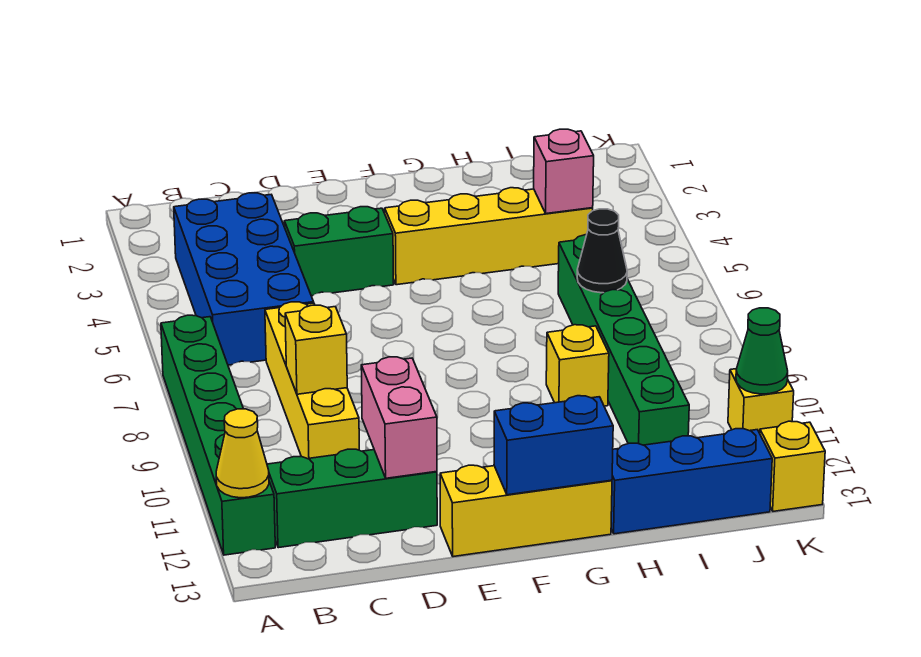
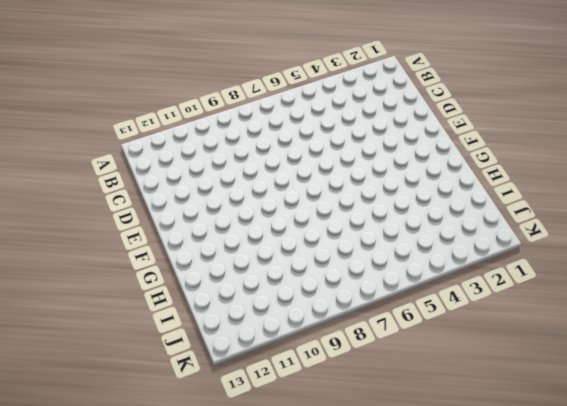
none -> green brick A7:A12 level 1
none -> blue brick B3:C6 level 1
none -> green brick B12:D12 level 1

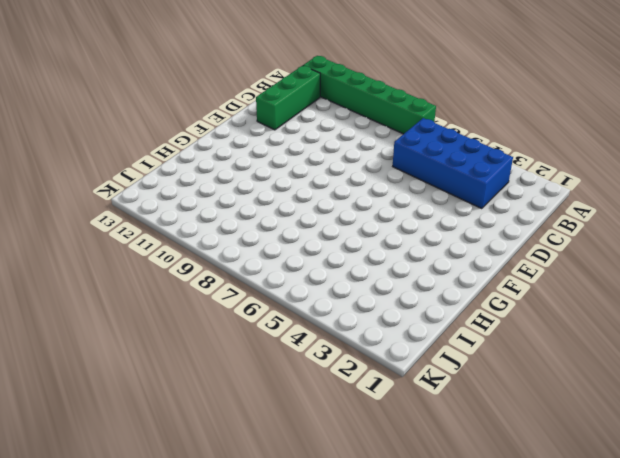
none -> yellow brick C7:C10 level 1
none -> green brick D4:E4 level 1
none -> yellow brick E13:G13 level 1

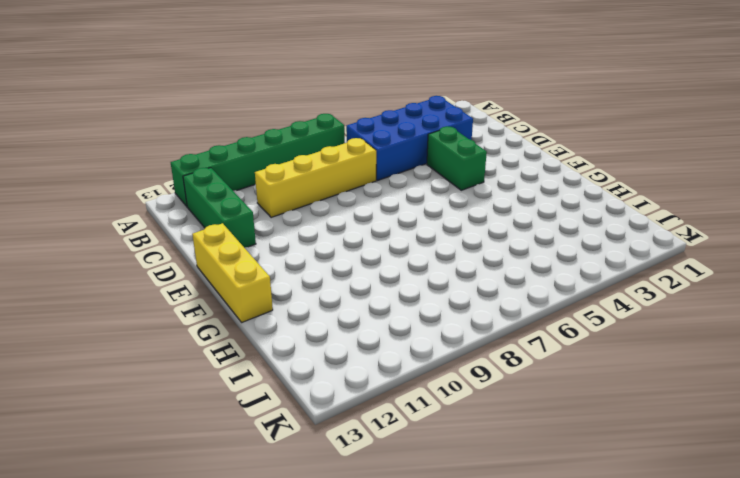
none -> yellow brick F4:I4 level 1
none -> yellow brick H9 level 1
none -> blue brick H13:J13 level 1

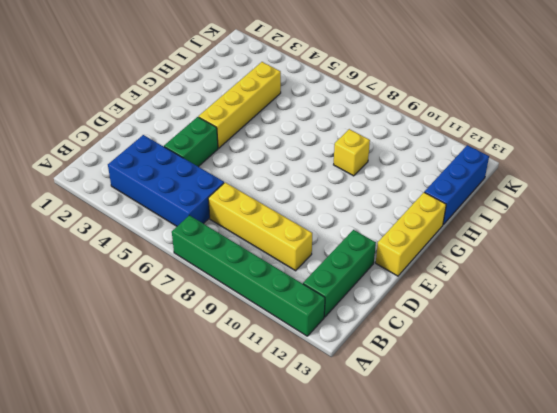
none -> green brick I6:I11 level 1
none -> yellow brick K11 level 1
none -> yellow brick K13 level 1

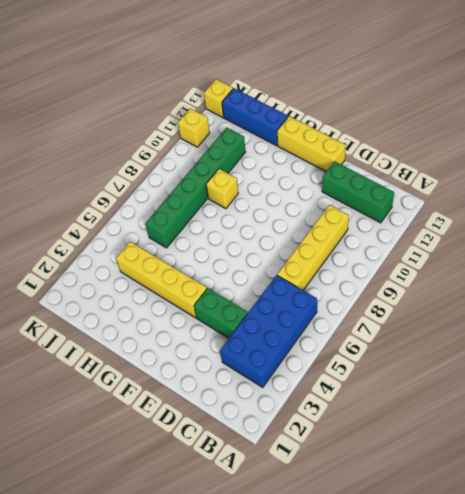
none -> green brick A7:A12 level 1
none -> yellow cone A12 level 2
none -> yellow brick C9 level 2

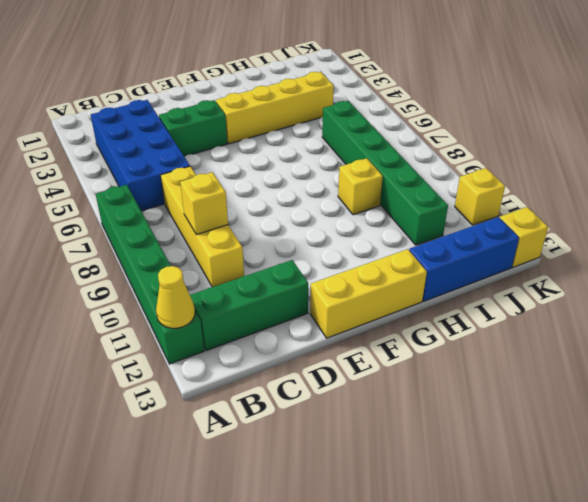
none -> pink brick D11:D12 level 2
none -> blue brick F13:G13 level 2
none -> pink brick I4 level 2

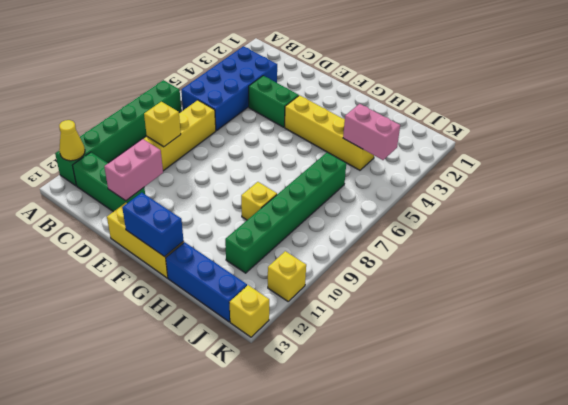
pink brick I4:J4 level 2 -> pink brick I4 level 2
none -> black cone I7 level 2
none -> green cone K11 level 2

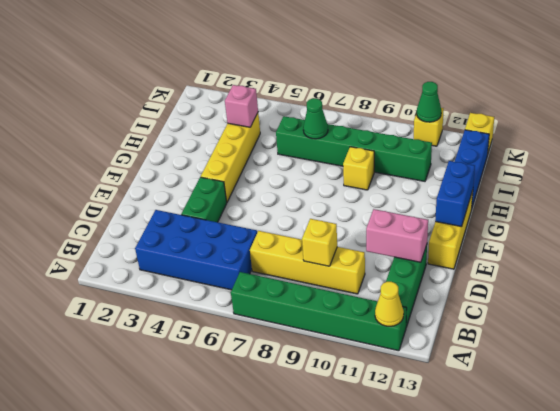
green cone I7 level 2 -> black cone I7 level 2

